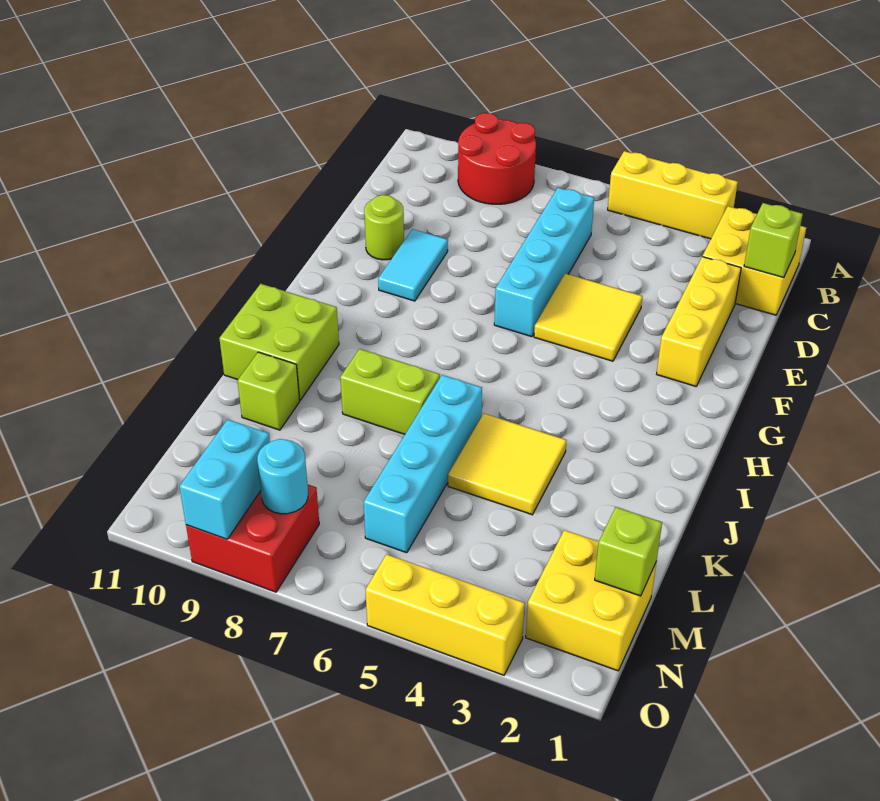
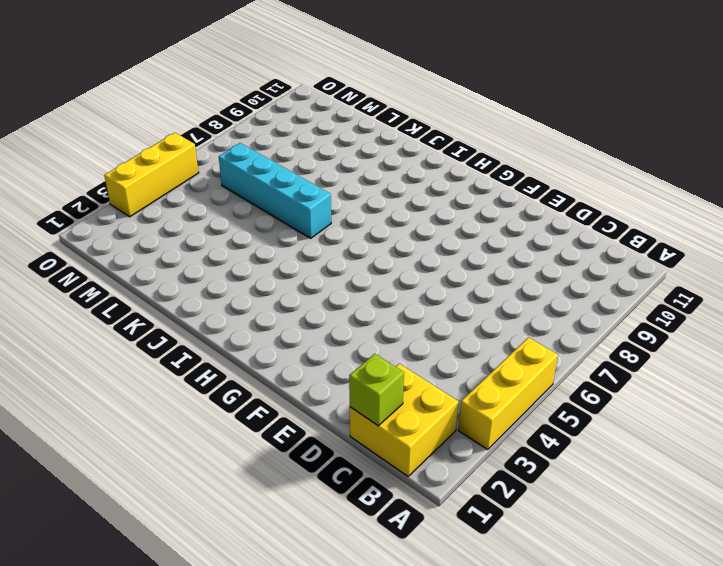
none -> red round brick A8:B9 level 1
none -> cyan brick C6:F6 level 1
none -> yellow brick D2:F2 level 1

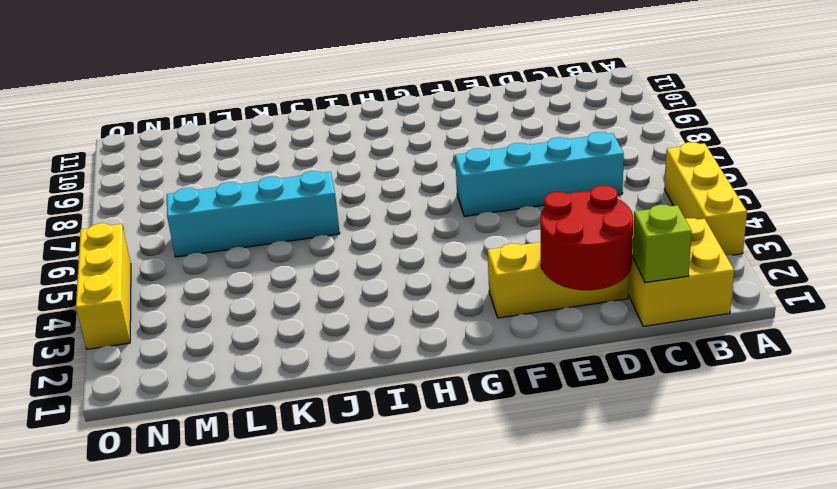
red round brick D1:E2 level 2 -> red round brick A8:B9 level 1
none -> yellow tile E4:F5 level 1
none -> cyan tile E9:F9 level 1
none -> lime round brick E10 level 1

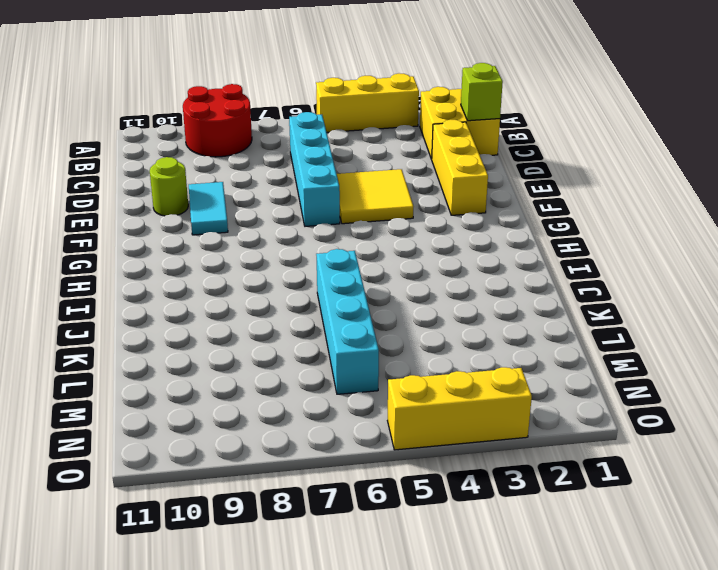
none -> lime brick I10:J11 level 1
none -> yellow tile J4:K5 level 1
none -> lime brick J7:J8 level 1

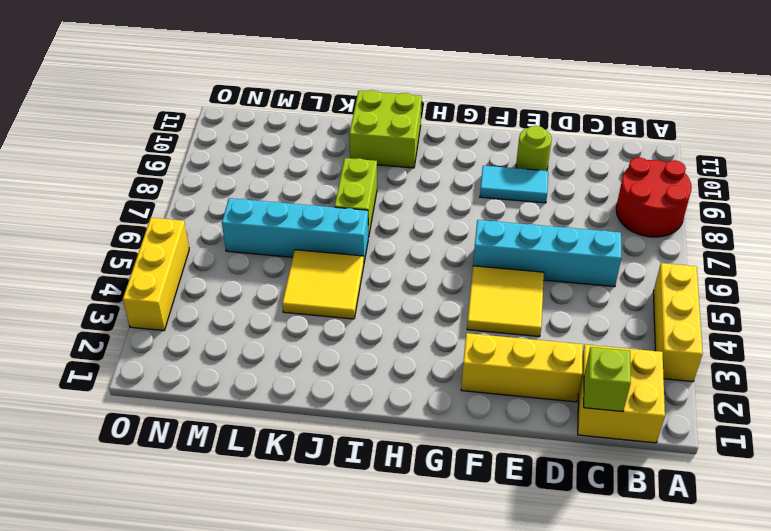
none -> lime brick K10 level 1
none -> yellow brick M1:N2 level 1
none -> red brick N8:O9 level 1

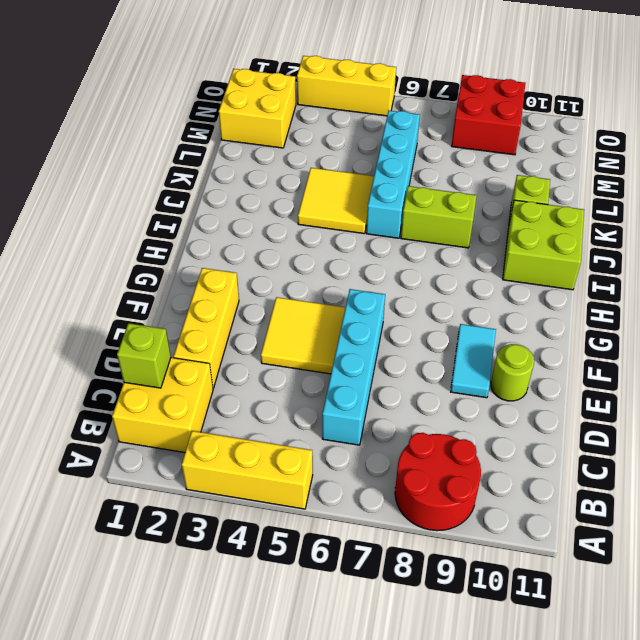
none -> lime brick M1 level 2
none -> cyan round brick N8 level 2
none -> cyan brick N9:O9 level 2

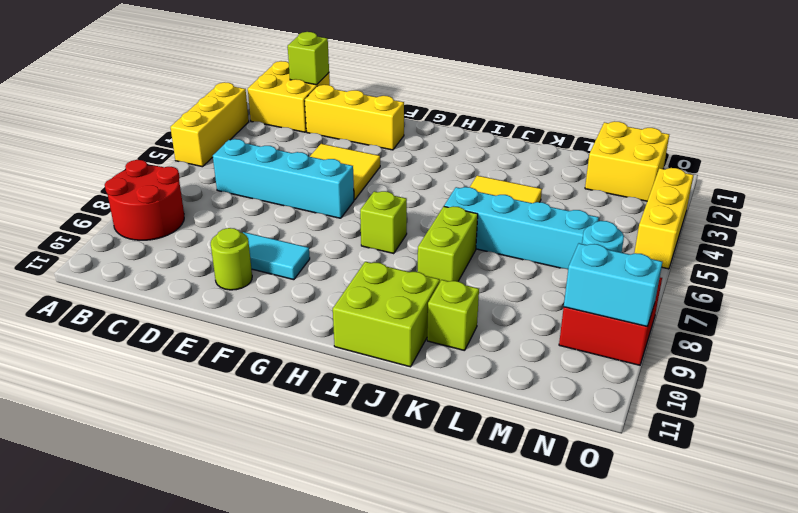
lime brick H7 level 1 -> lime brick M1 level 2

